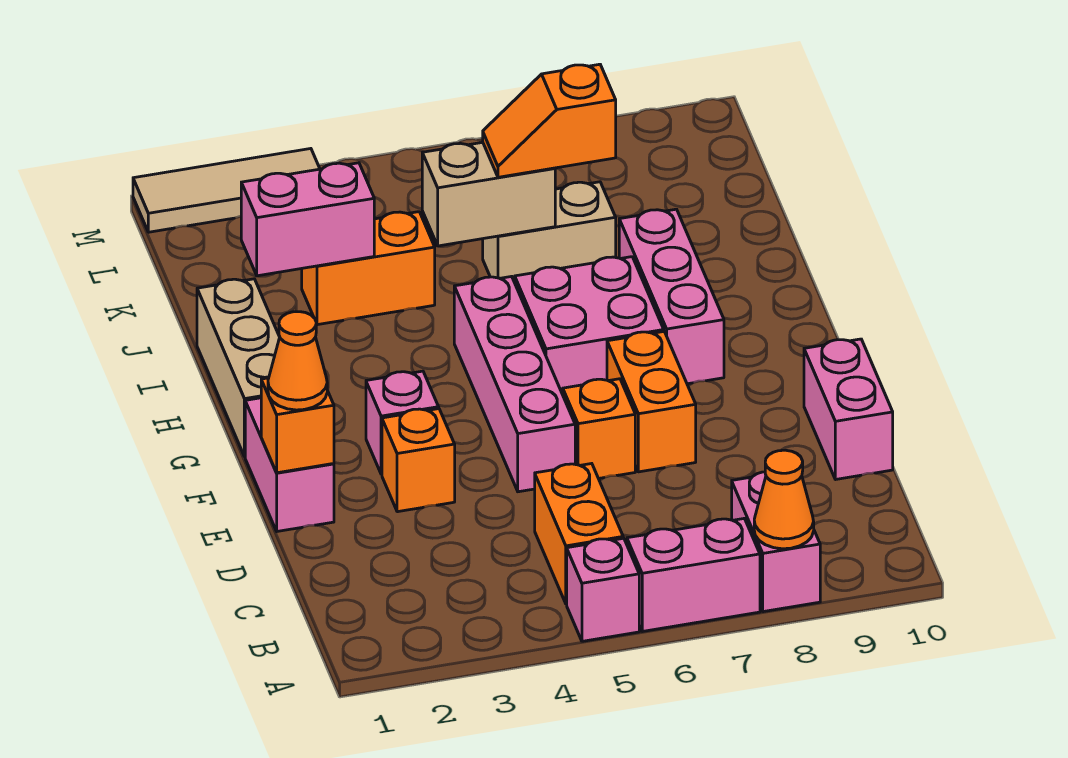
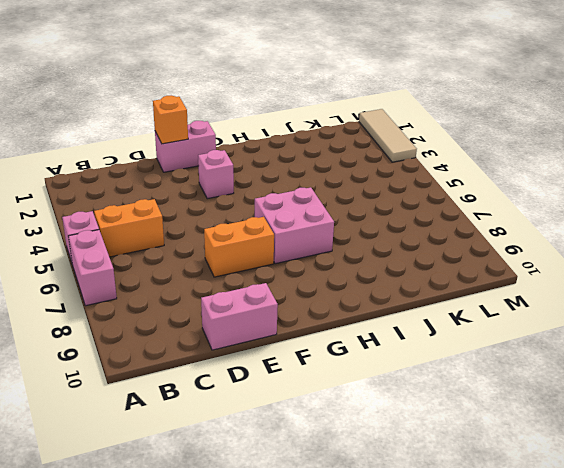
none -> pink brick A8:B8 level 1
none -> orange brick E3 level 1
none -> pink brick E5:H5 level 1

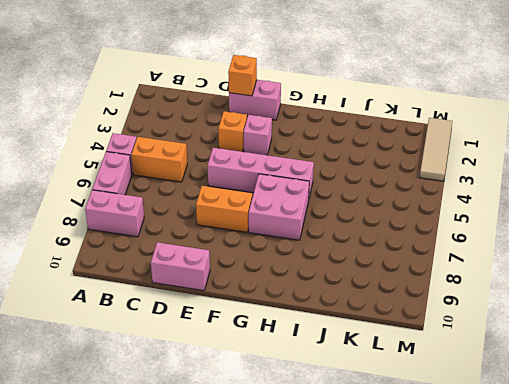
none -> orange brick E6 level 1
none -> tan brick G1:I1 level 1
none -> pink brick G8:I8 level 1

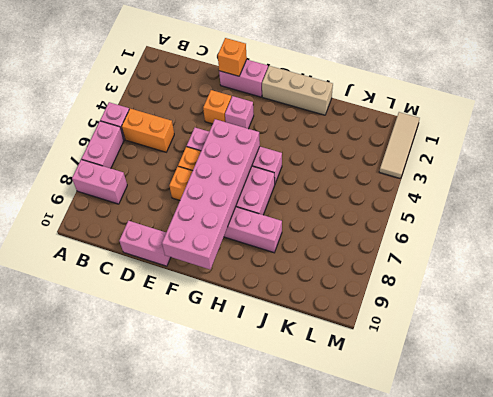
pink brick F5:G10 level 2 -> none
none -> orange brick J3:J4 level 1
none -> tan brick J6:J7 level 1
none -> orange cone A8 level 2

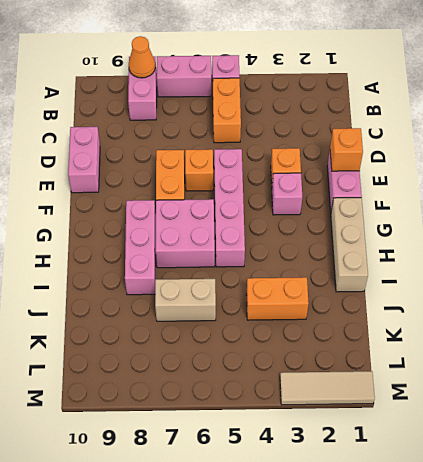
none -> pink brick J2:J3 level 2
none -> tan brick J5:J6 level 2
none -> orange cone E1 level 3

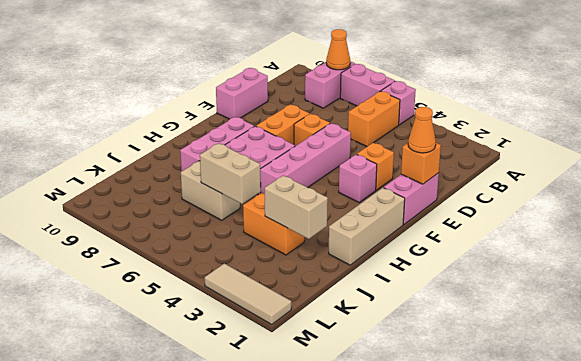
tan brick J2:J3 level 2 -> pink brick J2:J3 level 2
none -> orange slope J6:J7 level 3 top 7

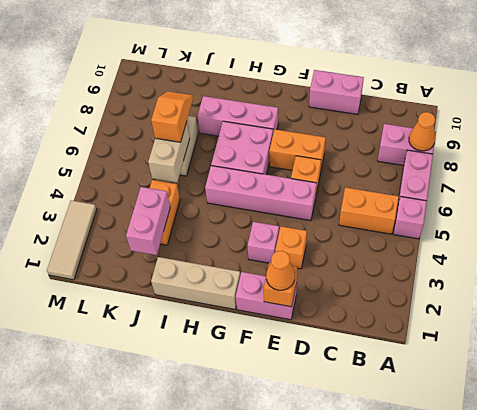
orange slope J6:J7 level 3 top 6 -> orange slope J6:J7 level 3 top 7

